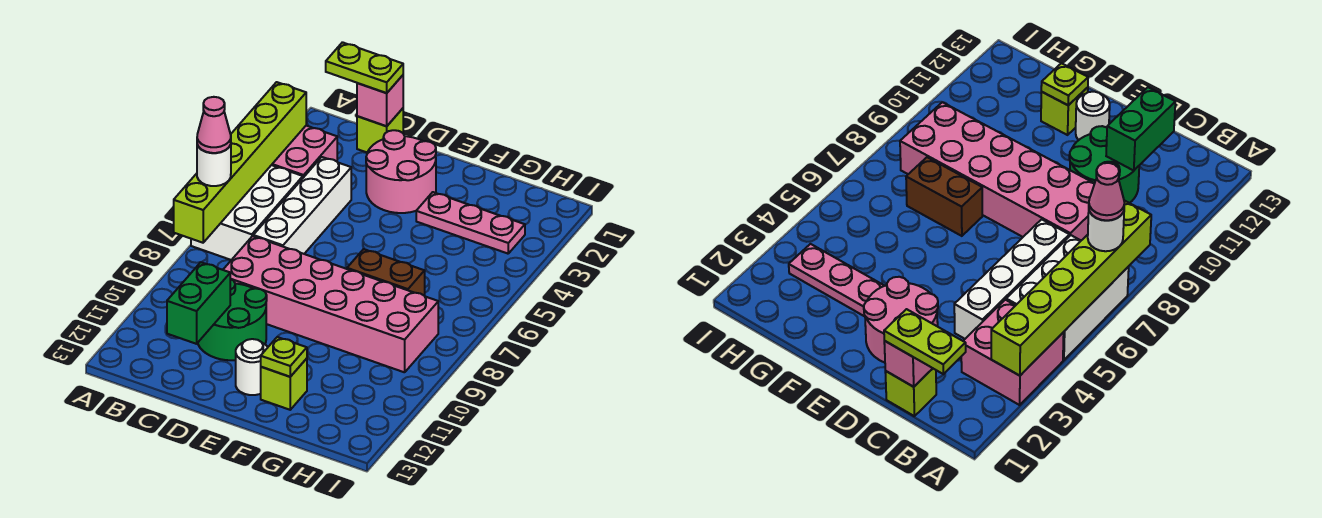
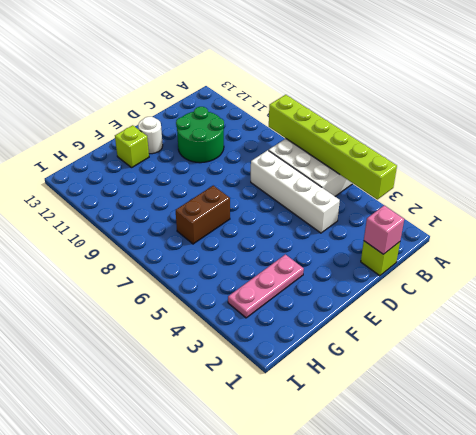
none -> pink brick A3:B4 level 1
none -> pink brick C8:H9 level 1
none -> pink round brick D2:E3 level 1

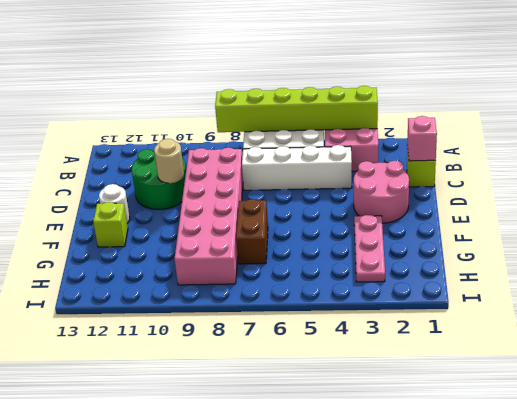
tan round brick D10 level 2 -> none
none -> green brick C11:C12 level 2
none -> lime plate F12 level 2
none -> white round brick A7 level 3

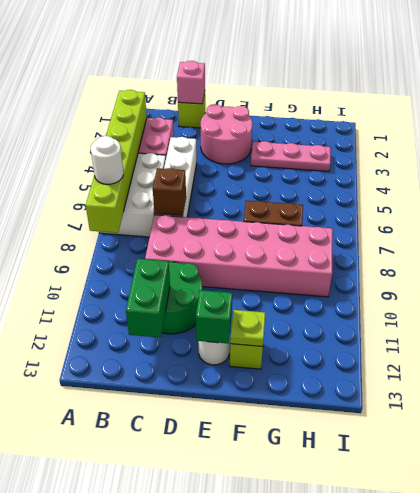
brown brick C7 level 2 -> none
green brick E12 level 2 -> none
none -> lime plate B1:C1 level 3
none -> pink cone A7 level 4

